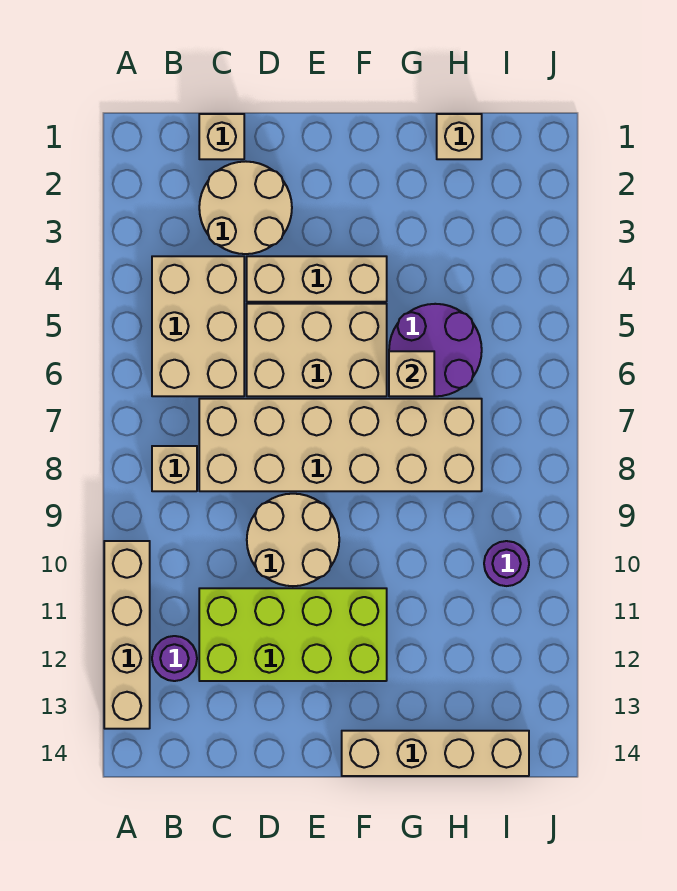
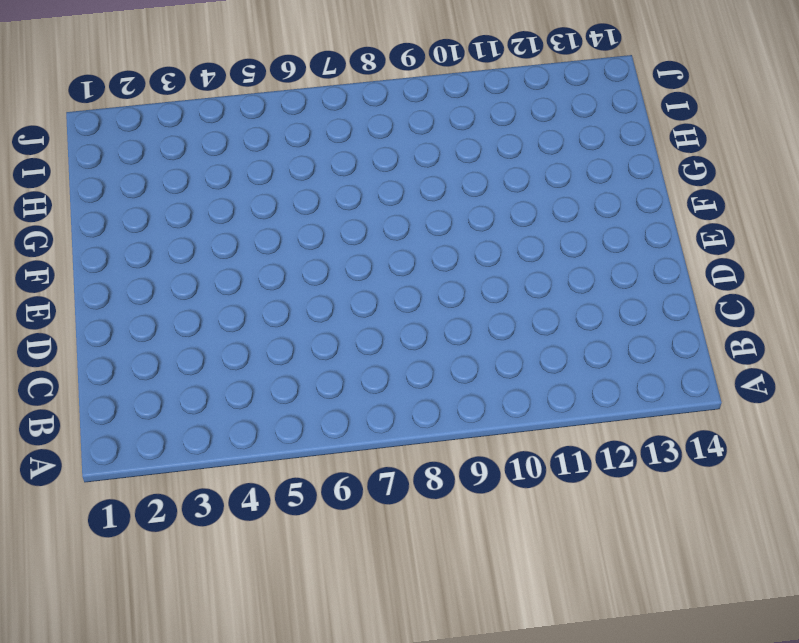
none -> tan brick A10:A13 level 1
none -> tan brick B4:C6 level 1
none -> tan brick B8 level 1

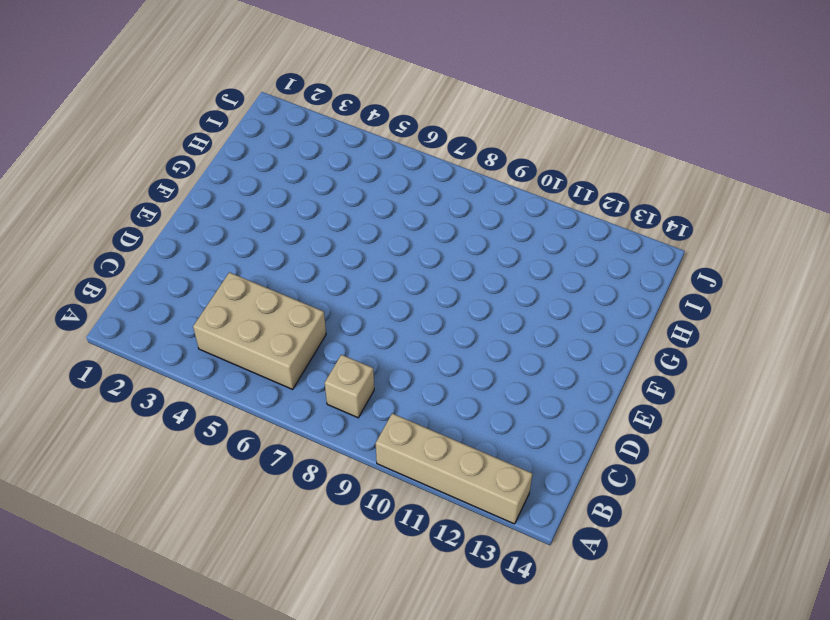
none -> purple round brick B12 level 1
none -> tan brick C1 level 1
none -> tan round brick C2:D3 level 1

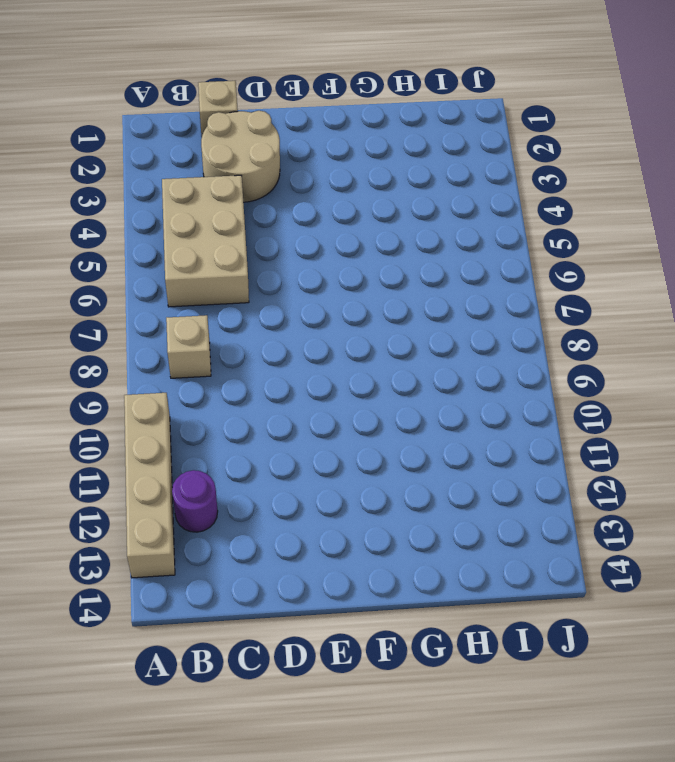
none -> tan brick C7:H8 level 1
none -> lime brick C11:F12 level 1
none -> tan brick D4:F4 level 1

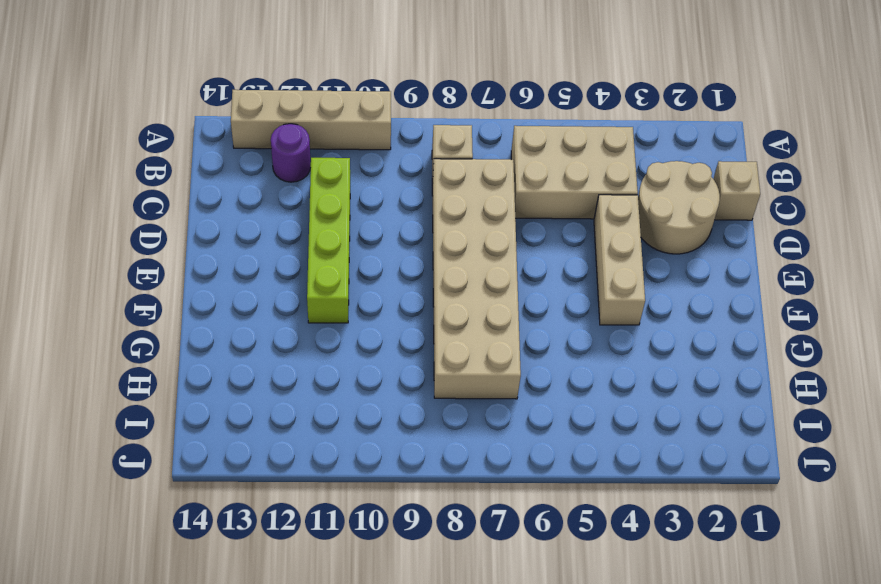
lime brick C11:F11 level 1 -> lime brick C11:F12 level 1
none -> tan brick D5:F6 level 1
none -> tan round brick D9:E10 level 1
none -> tan brick F14:I14 level 1

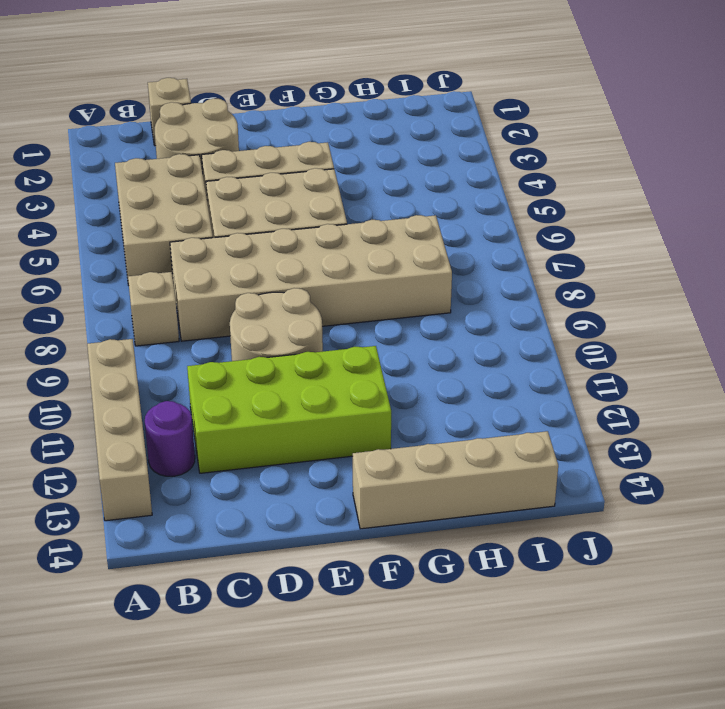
none -> purple round brick G5:H6 level 1
none -> tan brick H1 level 1
none -> purple round brick I10 level 1

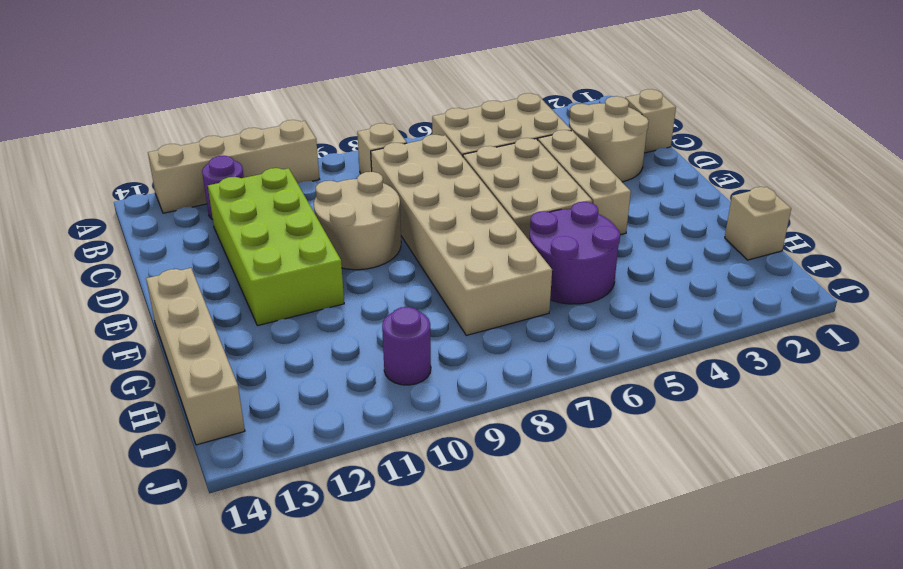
none -> tan brick G6 level 2

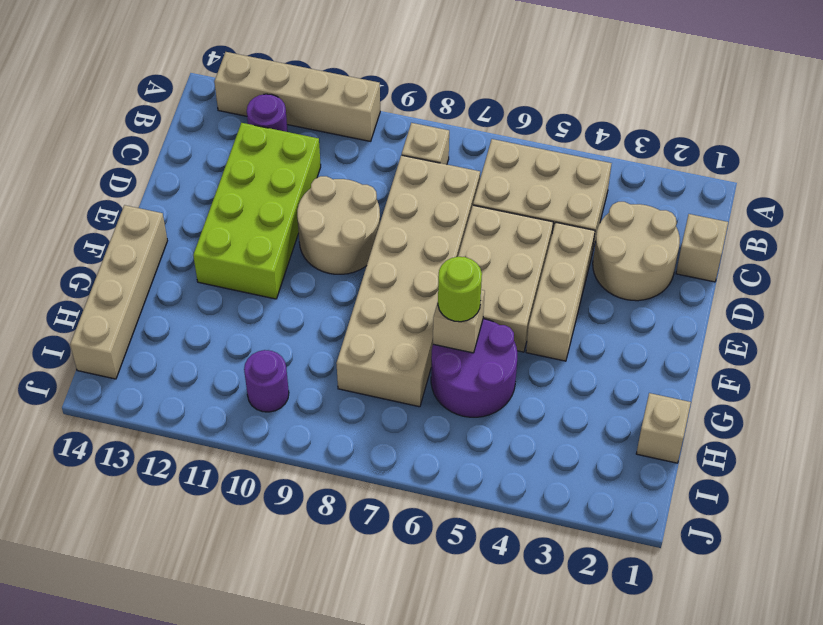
lime round brick G6 level 3 -> none

